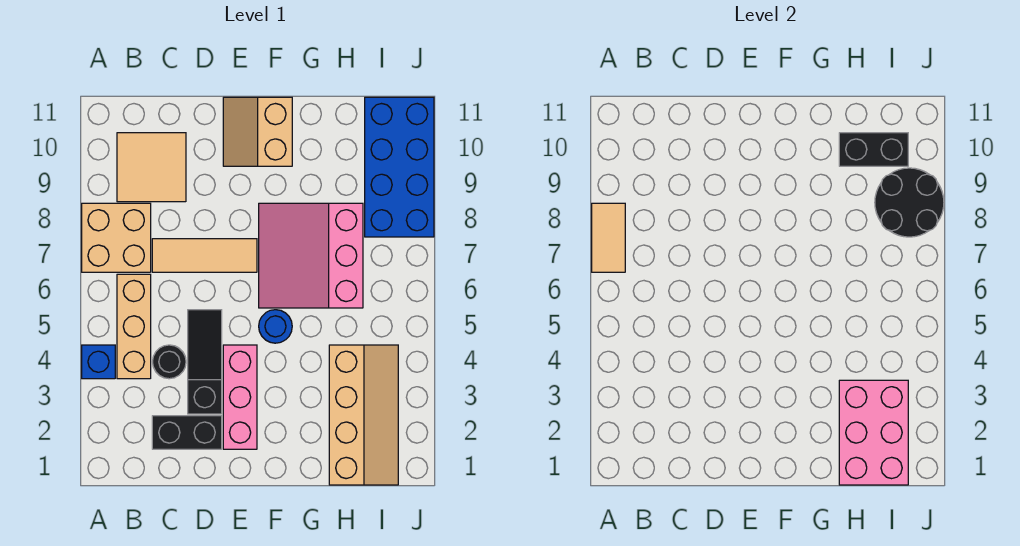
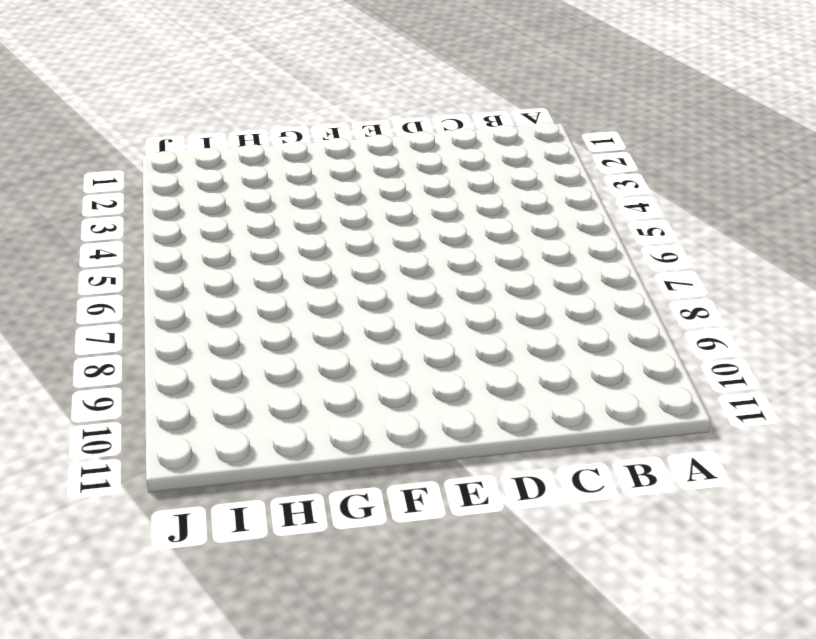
none -> blue brick A4 level 1
none -> tan brick A7:B8 level 1
none -> tan brick B4:B6 level 1

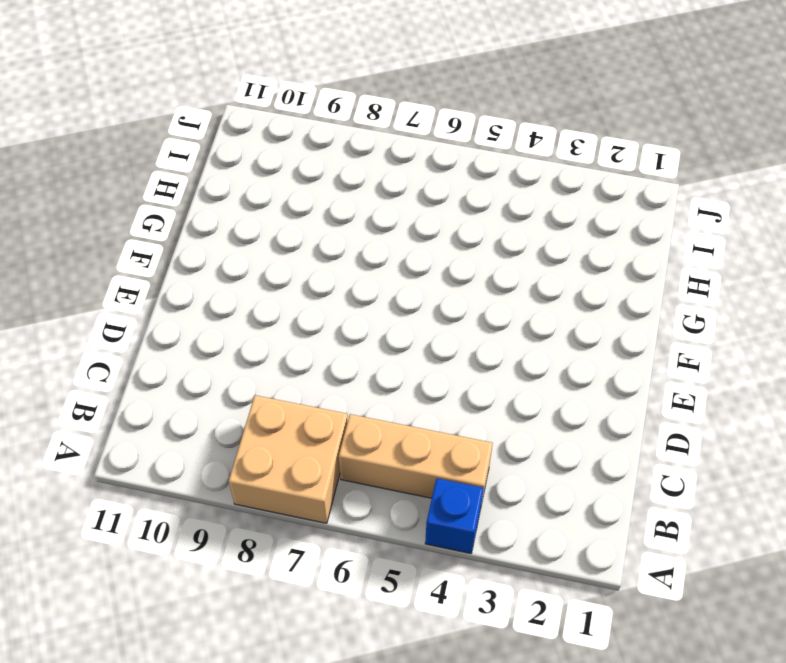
none -> tan tile B9:C10 level 1
none -> black brick C2:D2 level 1
none -> black round brick C4 level 1

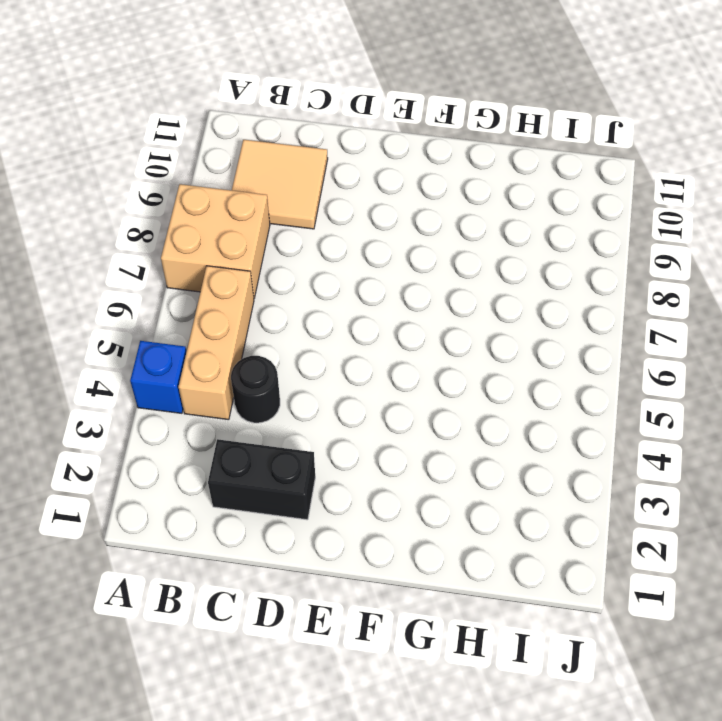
none -> tan tile C7:E7 level 1
none -> black slope D3:D5 level 1 top 3
none -> pink brick E2:E4 level 1

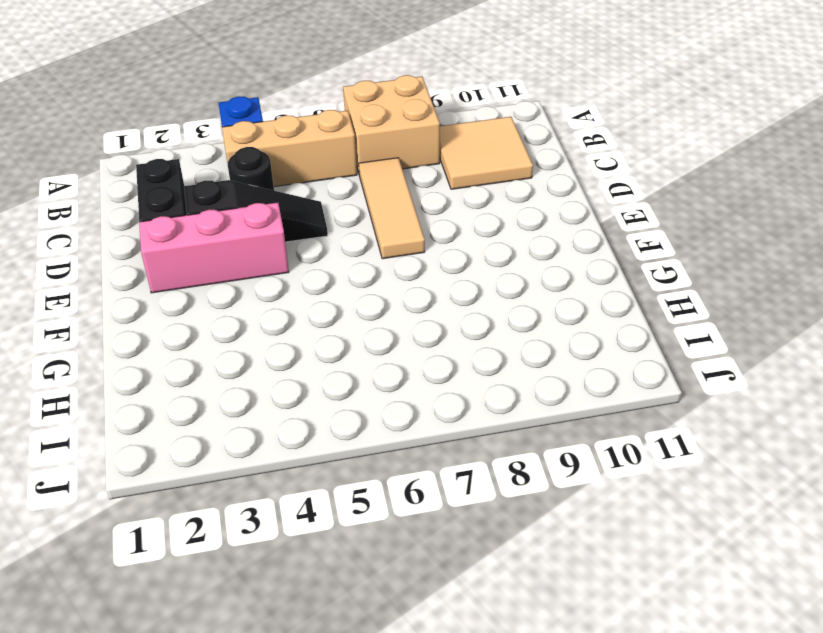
none -> tan slope E10:F11 level 1 top F
none -> blue round brick F5 level 1
none -> pink slope F6:H8 level 1 top H

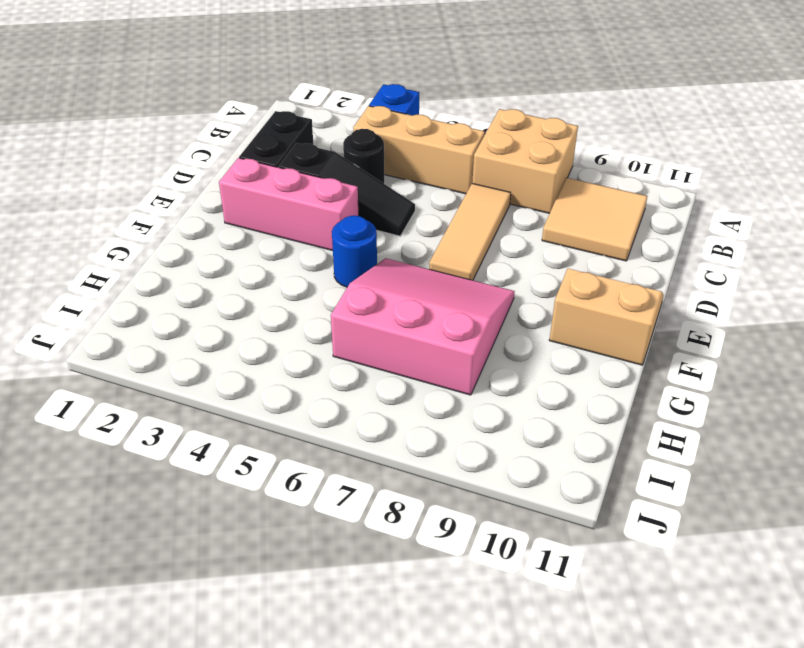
none -> tan slope H1:I4 level 1 top H
none -> blue brick I8:J11 level 1
none -> tan tile A7:A8 level 2

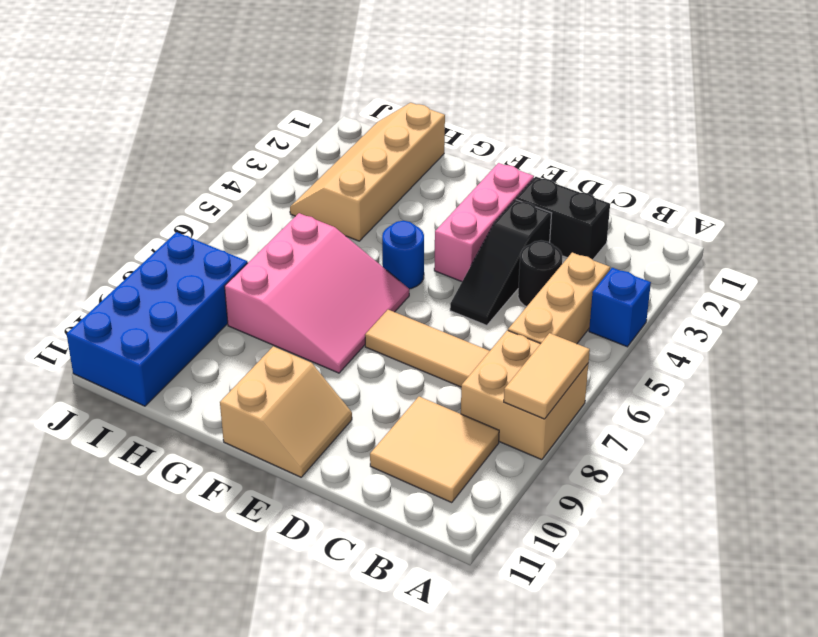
none -> pink brick H1:I3 level 2
none -> black brick H10:I10 level 2
none -> black round brick I8:J9 level 2

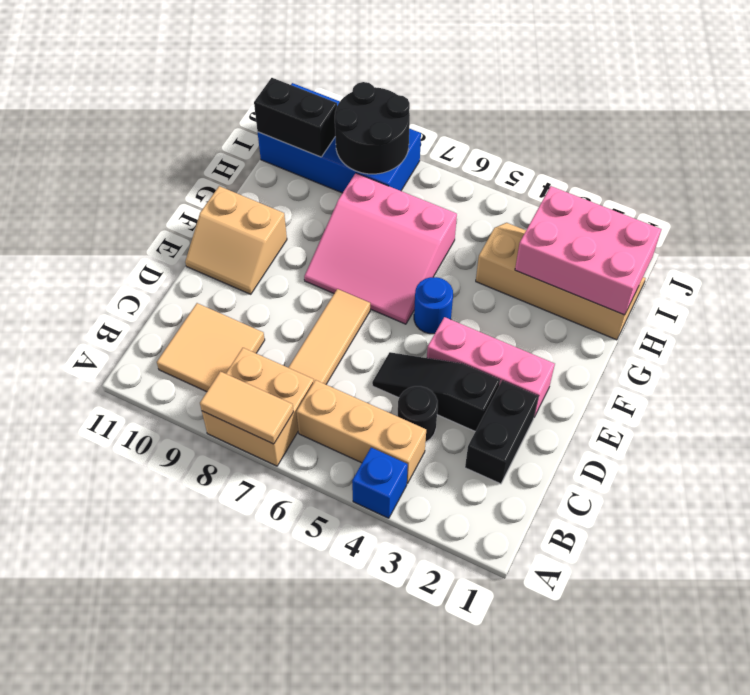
black brick I10:I11 level 2 -> black brick H10:I10 level 2

